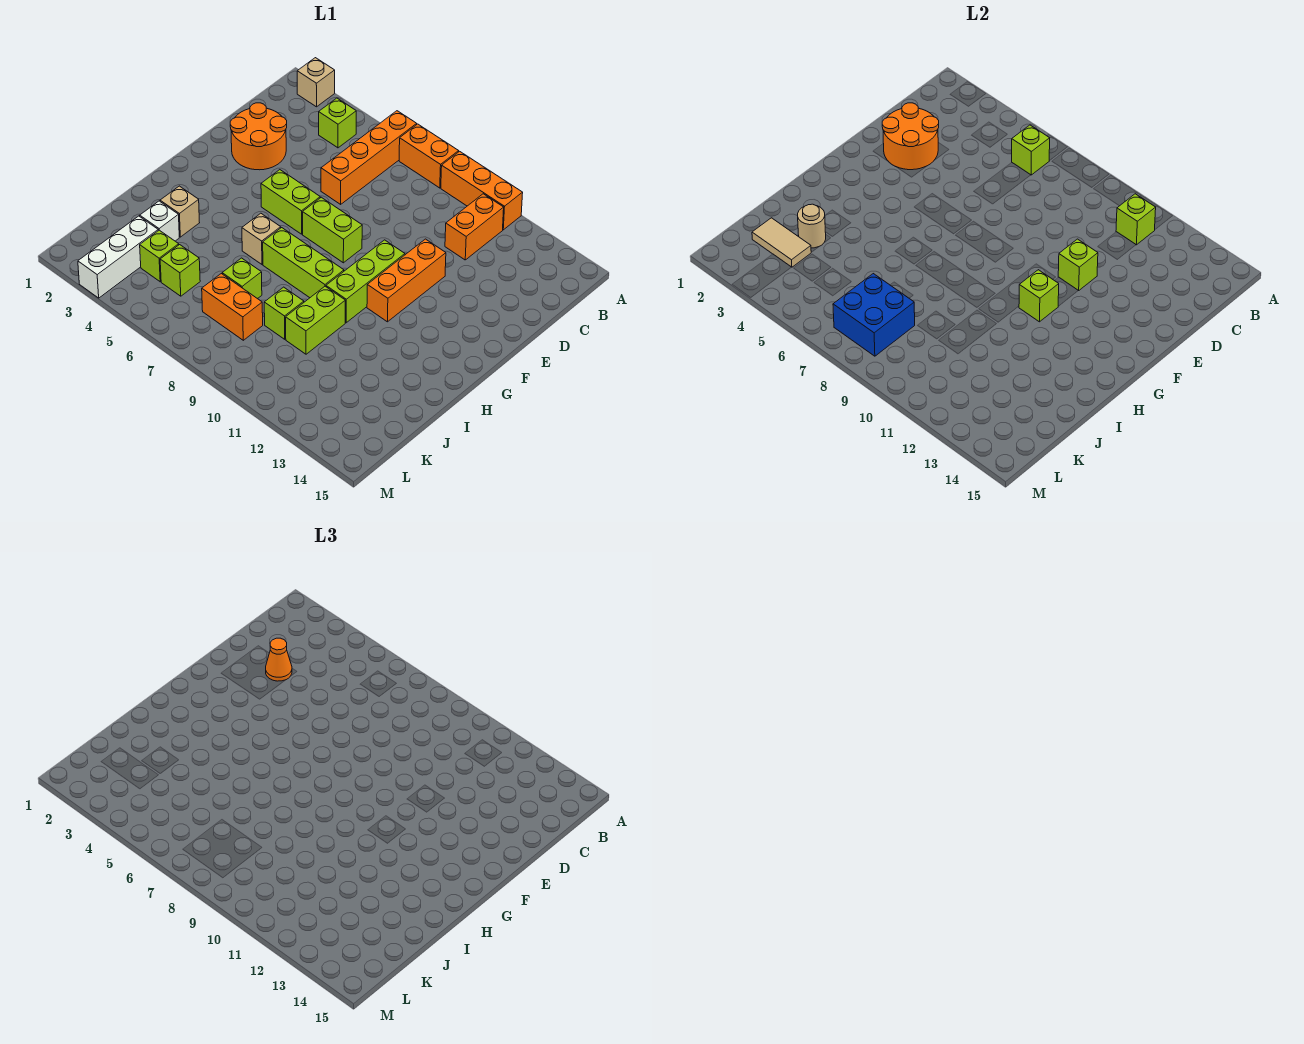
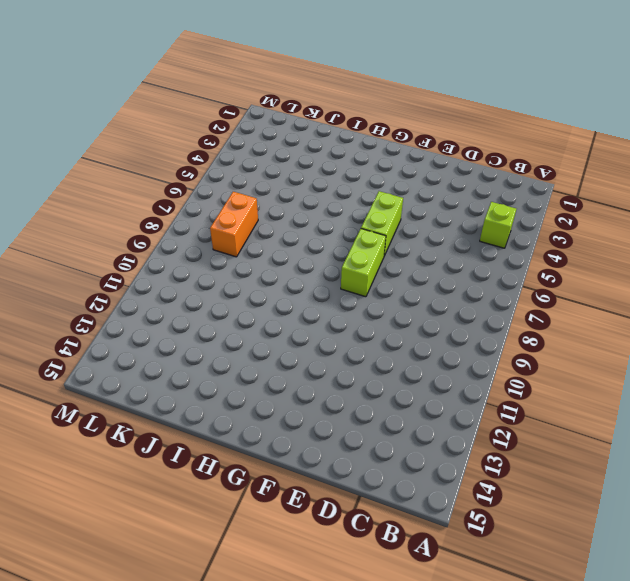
none -> tan brick A2 level 1
none -> orange brick A6:D6 level 1
none -> orange brick A7:A8 level 1
none -> orange brick A9:A11 level 1

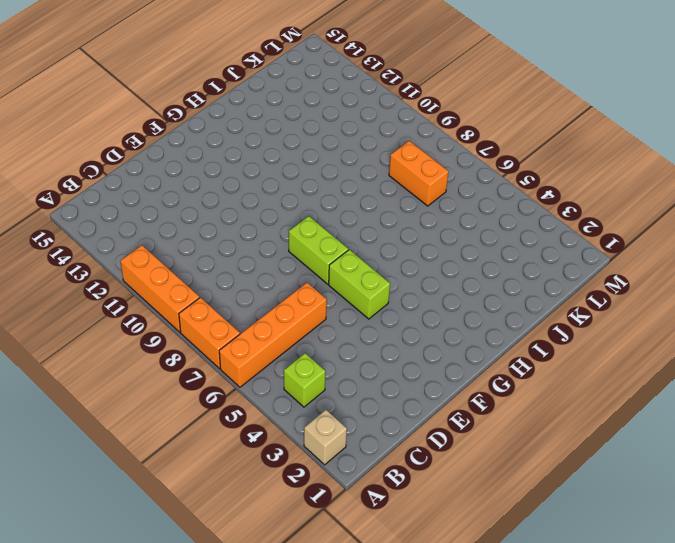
none -> orange brick B11:C11 level 1
none -> orange round brick D2:E3 level 1
none -> orange brick E11:G11 level 1
none -> lime brick F10:H10 level 1

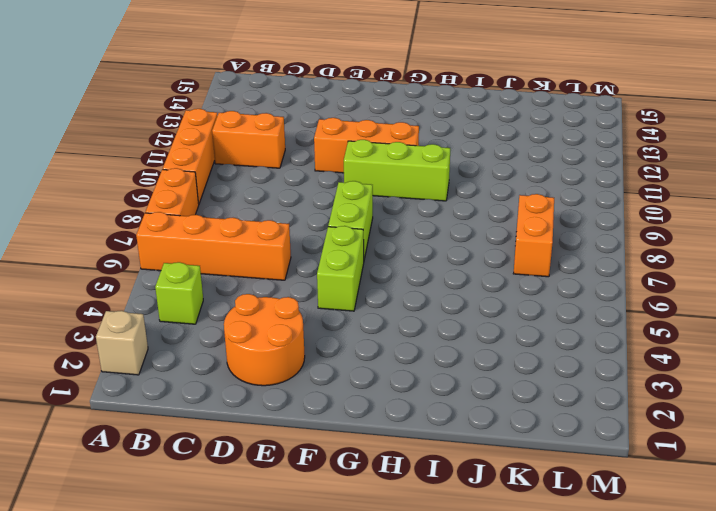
none -> tan brick H6 level 1
none -> lime brick H7:H9 level 1
none -> tan brick I3 level 1
none -> lime brick I10:J10 level 1

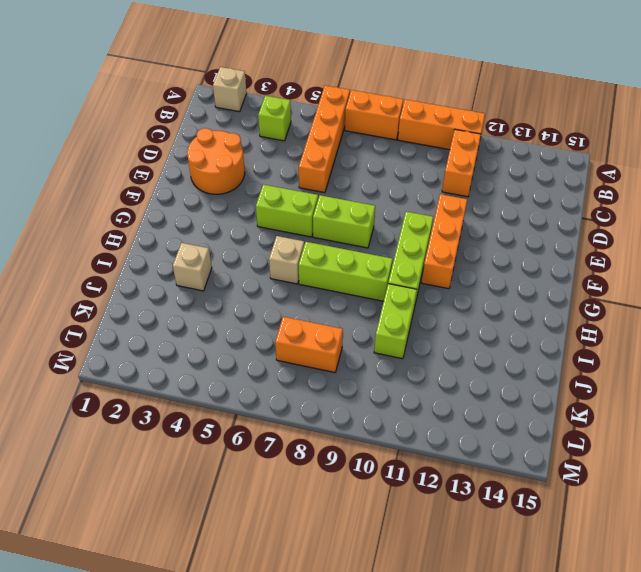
none -> white brick J3 level 1
none -> lime brick J7 level 1
none -> lime brick J9 level 1
none -> white brick K3:M3 level 1

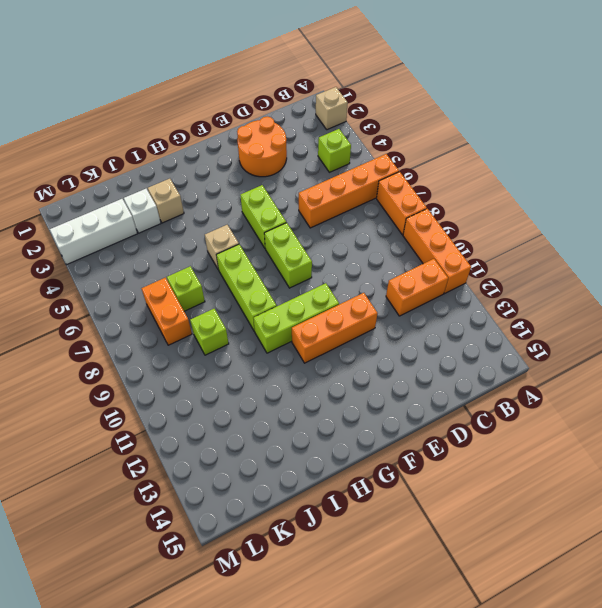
none -> lime brick I10:J10 level 1
none -> lime brick K4 level 1
none -> lime brick K5 level 1
none -> lime brick B6 level 2

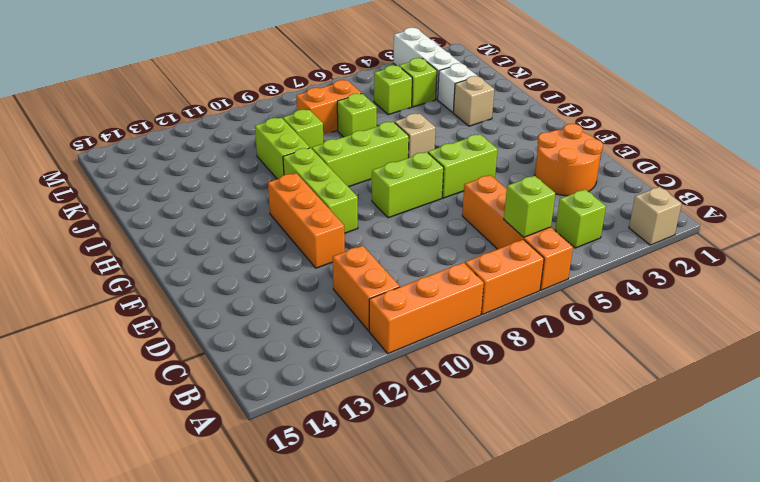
none -> lime brick B11 level 2
none -> orange round brick D2:E3 level 2
none -> lime brick E11 level 2
none -> lime brick G11 level 2

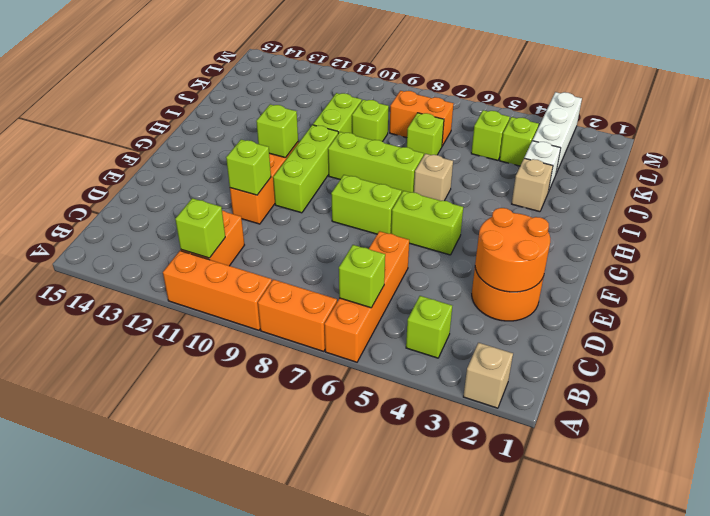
none -> tan round brick J3 level 2
none -> tan tile K2:K3 level 2
none -> blue brick K7:L8 level 2
none -> orange cone D3 level 3

